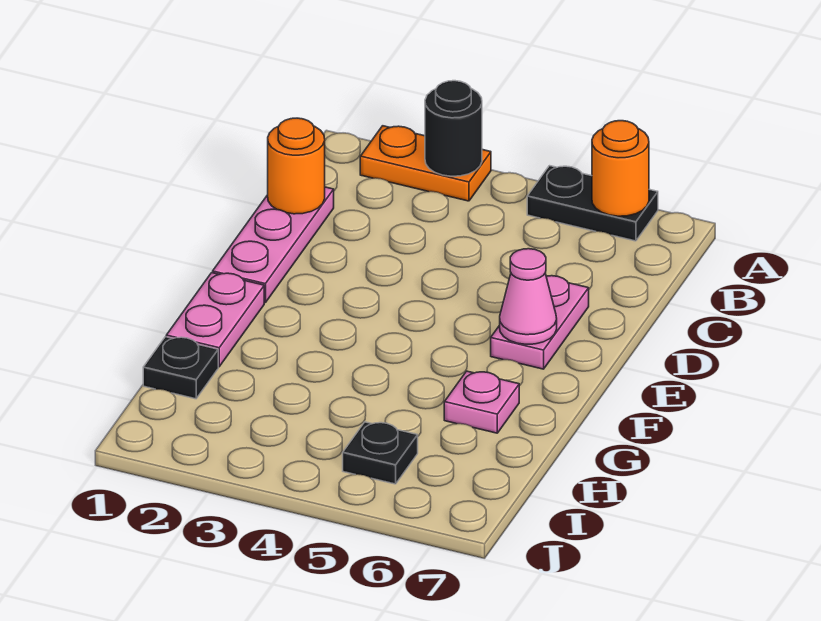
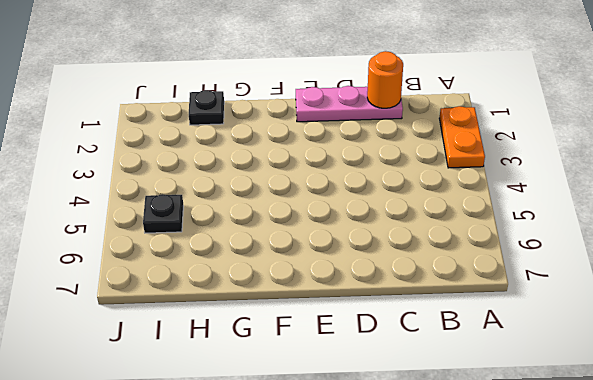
none -> black plate A5:A6 level 1
none -> pink plate D6:E6 level 1
none -> pink plate F1:G1 level 1

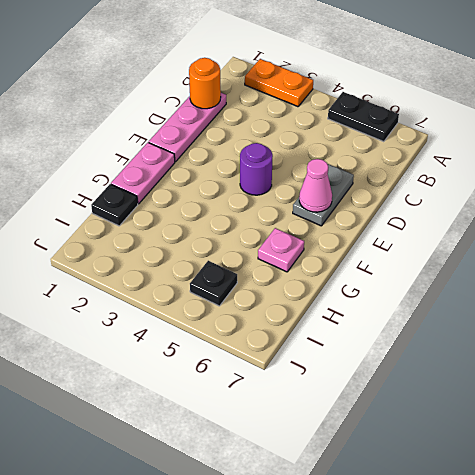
grey plate D6:E6 level 1 -> pink plate D6:E6 level 1
purple round brick E4 level 1 -> none
none -> black round brick A3 level 2
none -> orange round brick A6 level 2

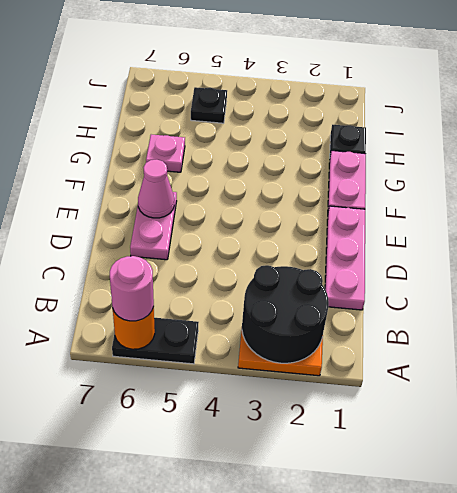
black round brick A2:B3 level 2 -> black round brick A3 level 2
pink round brick A6 level 3 -> none
none -> orange round brick C1 level 2

